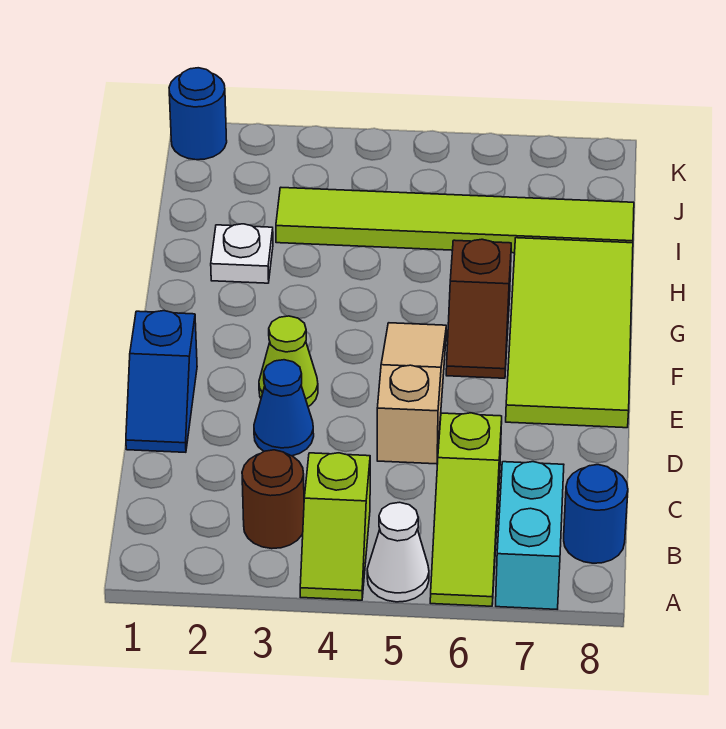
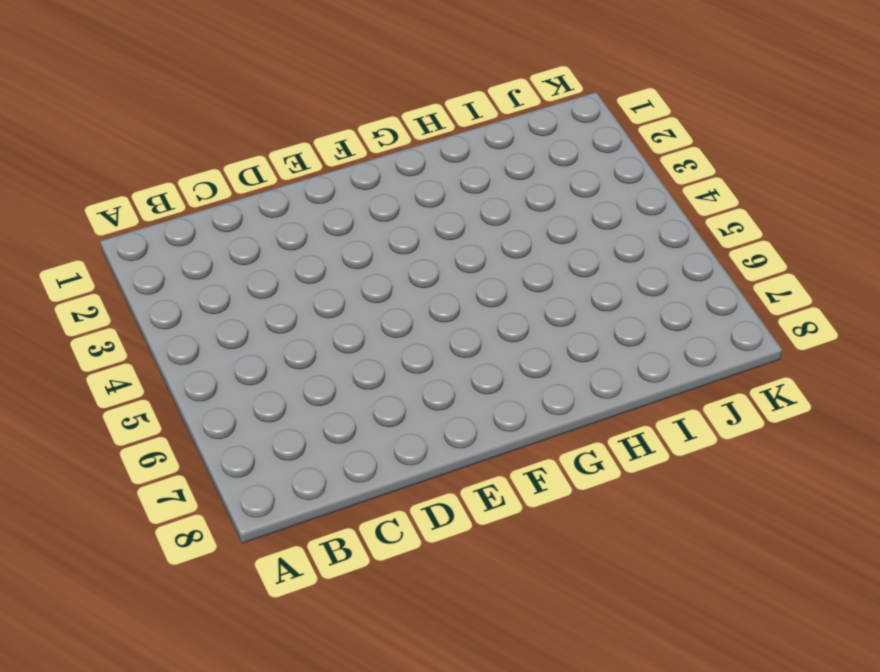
none -> lime slope A4:B4 level 1 top B
none -> white cone A5 level 1
none -> lime slope A6:C6 level 1 top C

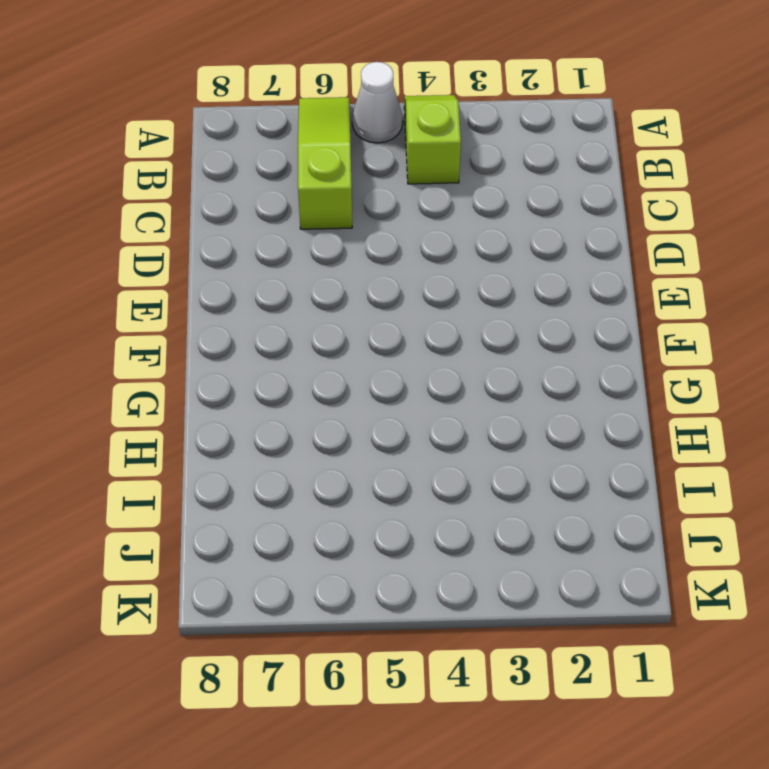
none -> cyan brick A7:B7 level 1
none -> brown round brick B3 level 1
none -> blue round brick B8 level 1

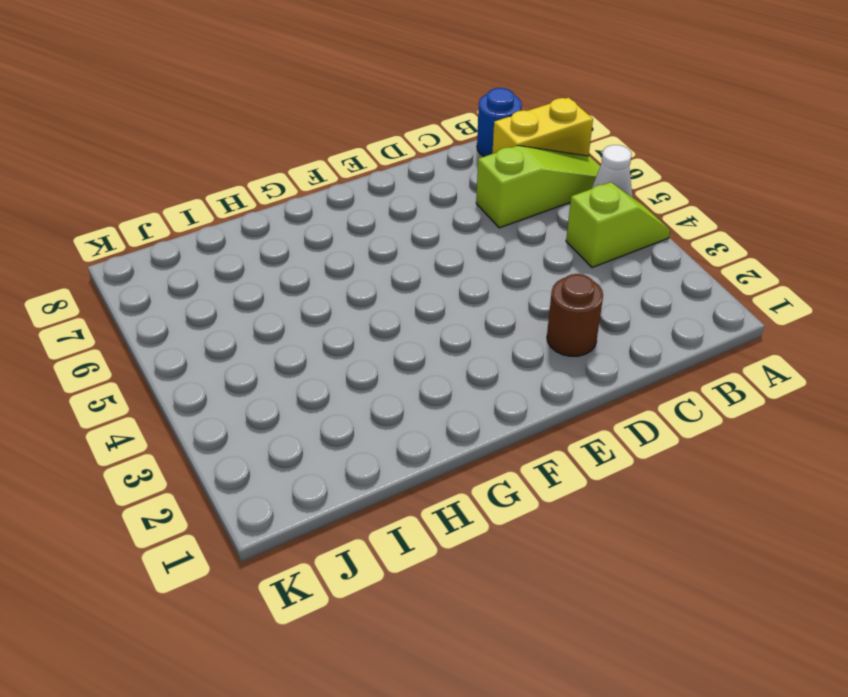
yellow brick A7:B7 level 1 -> cyan brick A7:B7 level 1
brown round brick D2 level 1 -> brown round brick B3 level 1
none -> blue slope D1:E1 level 1 top E
none -> blue cone D3 level 1
none -> tan slope D5:F5 level 1 top D

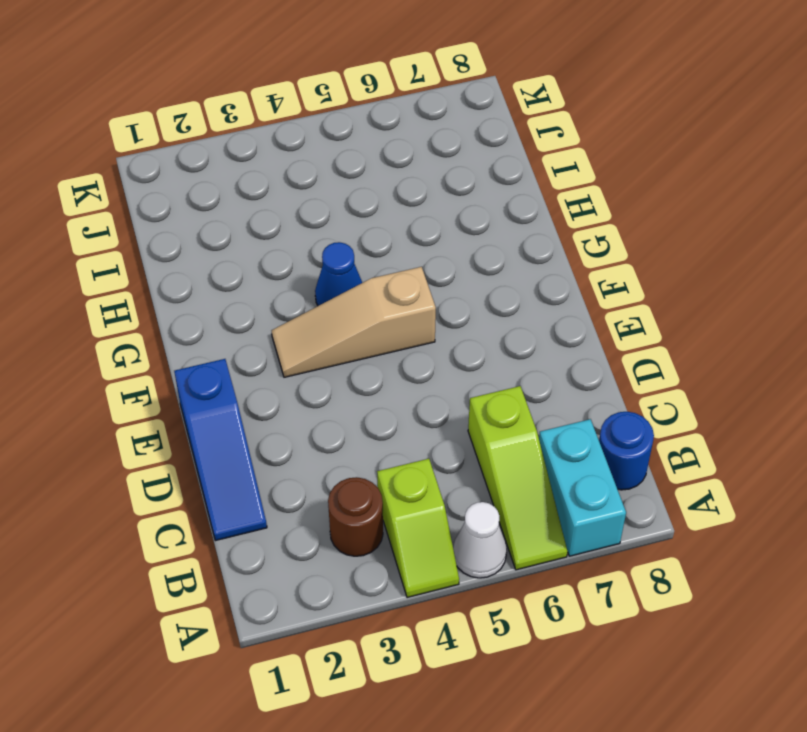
blue slope C1:E1 level 1 top E -> blue slope D1:E1 level 1 top E
tan slope F3:F5 level 1 top 5 -> tan slope D5:F5 level 1 top D
blue cone G4 level 1 -> blue cone D3 level 1
none -> lime cone E3 level 1
none -> lime tile E7:H8 level 1
none -> brown slope F6:G6 level 1 top G

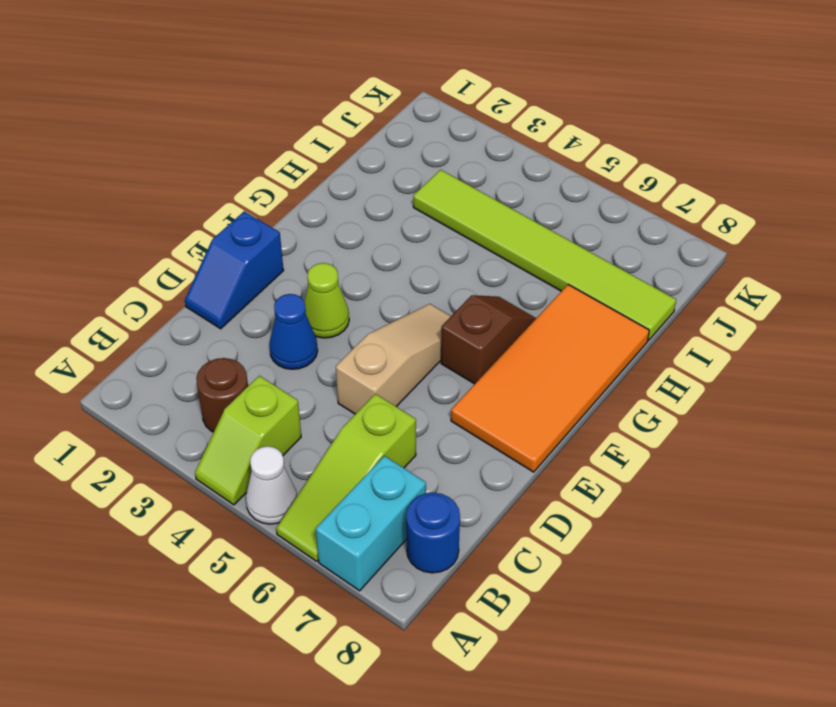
orange tile E7:H8 level 1 -> lime tile E7:H8 level 1
brown slope F6:G6 level 1 top F -> brown slope F6:G6 level 1 top G
none -> white plate H2 level 1
none -> blue round brick K1 level 1

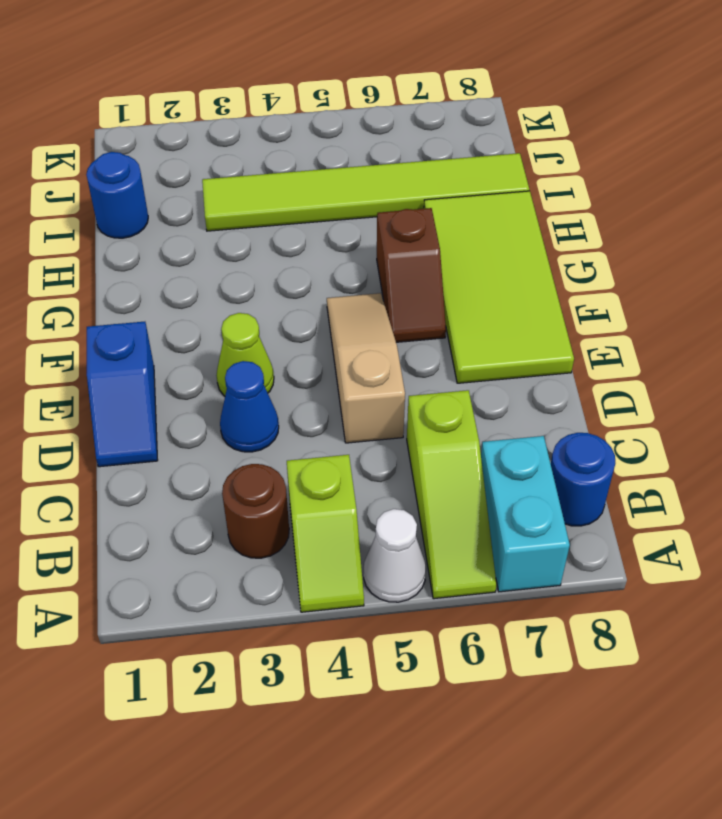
blue round brick I1 level 1 -> blue round brick K1 level 1
none -> white plate H2 level 1

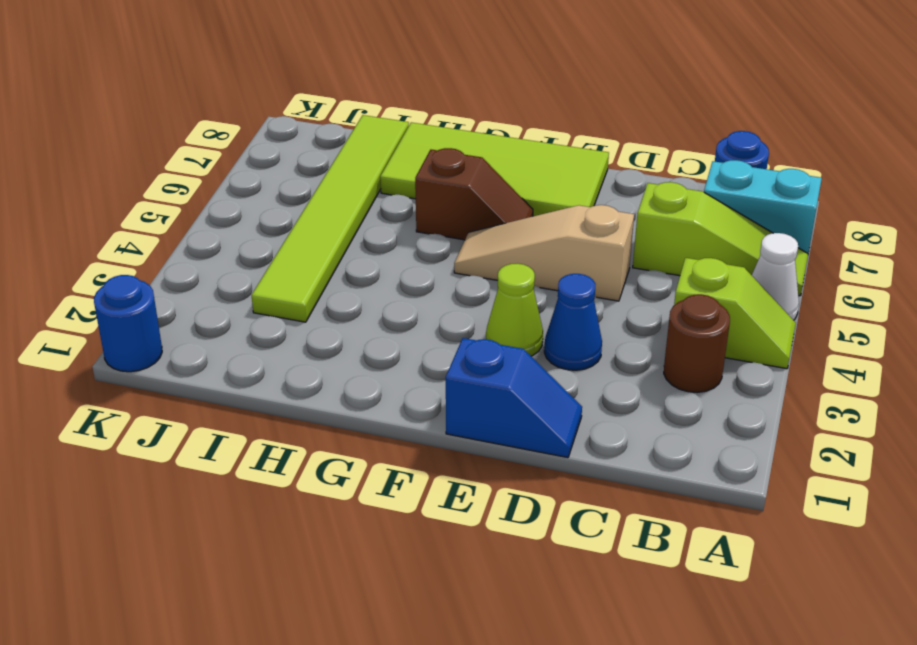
none -> white plate H2 level 1

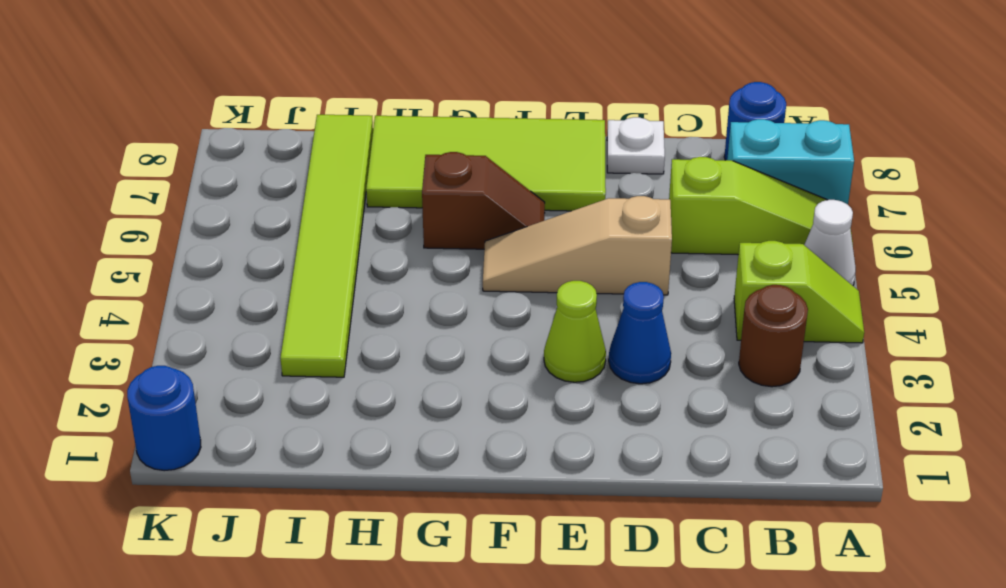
white plate D8 level 1 -> white plate H2 level 1
none -> blue slope D1:E1 level 1 top E

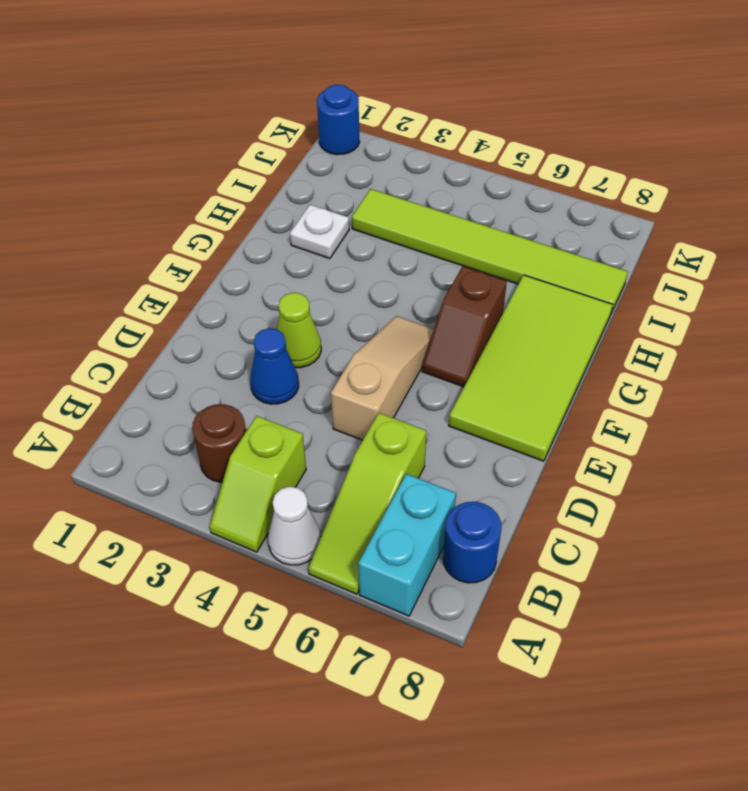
none -> blue slope D1:E1 level 1 top E

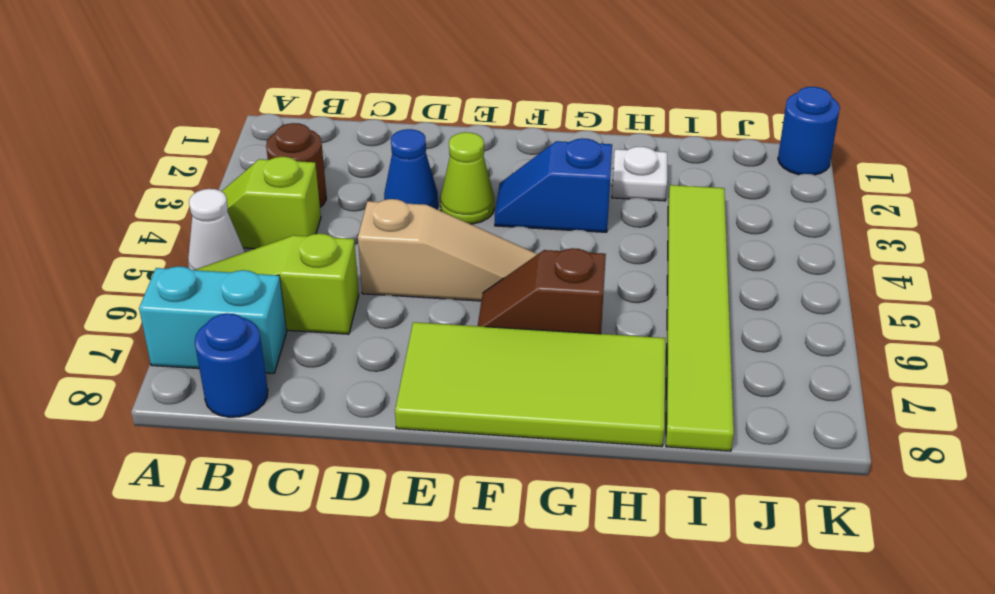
blue slope F3:G3 level 1 top G -> blue slope D1:E1 level 1 top E

